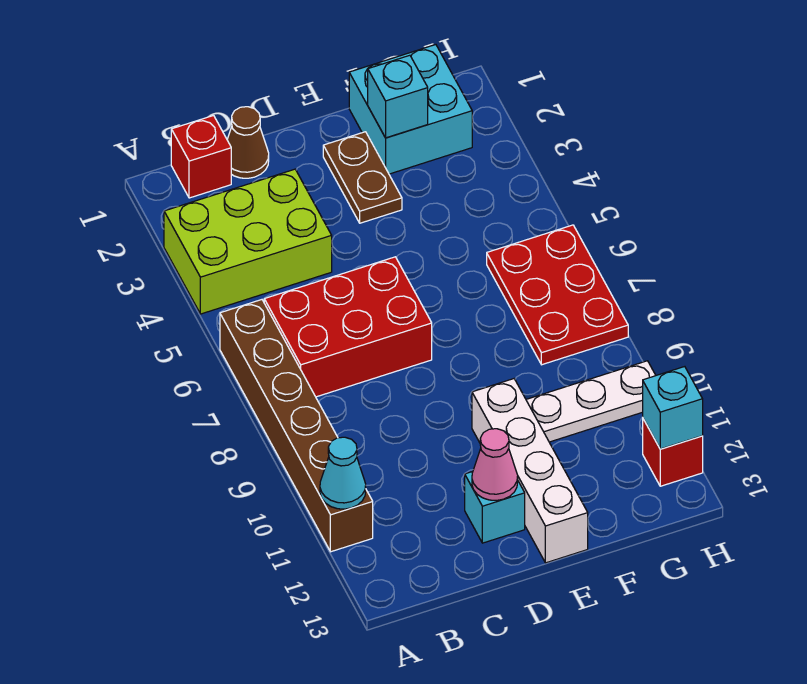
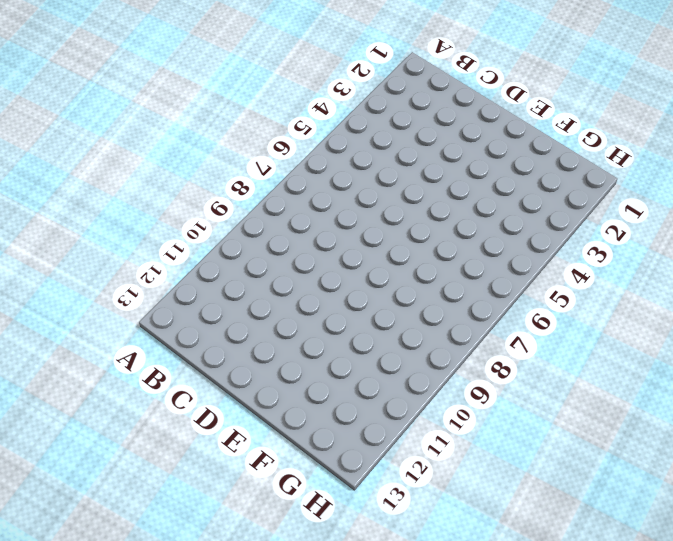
none -> lime brick A3:C4 level 1
none -> brown brick A6:A11 level 1
none -> red brick B1 level 1

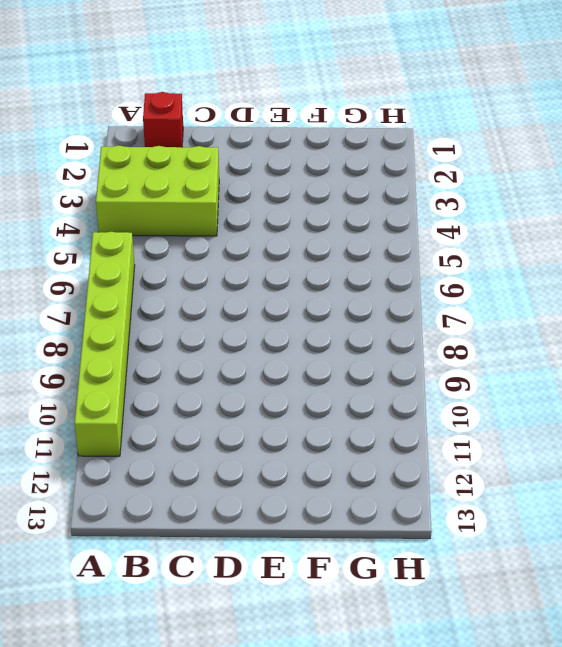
lime brick A6:A11 level 1 -> brown brick A6:A11 level 1
none -> red brick B6:D7 level 1
none -> brown cone C1 level 1
none -> cyan brick D12 level 1

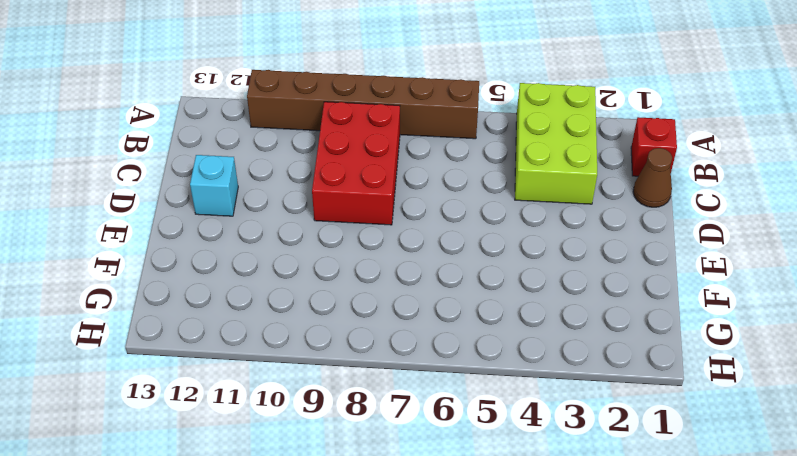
red brick B8:D9 level 1 -> red brick B6:D7 level 1
none -> brown plate E2:E3 level 1
none -> white brick E10:E13 level 1
none -> cyan brick F1:G2 level 1

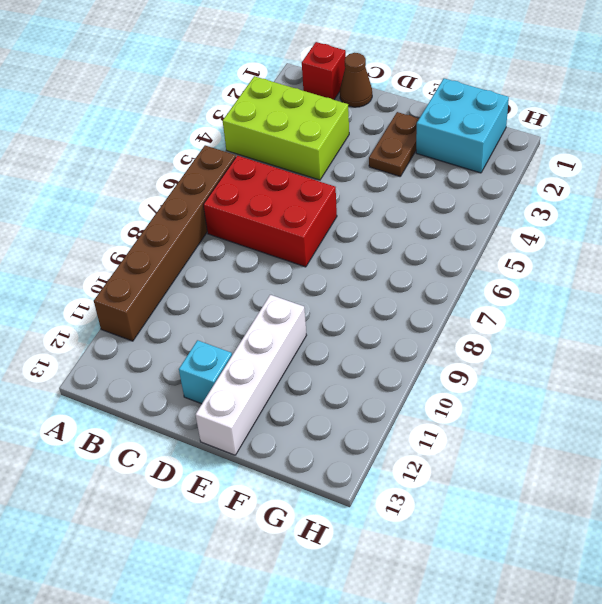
none -> white plate F10:H10 level 1
none -> red plate G6:H8 level 1
none -> red brick H12 level 1

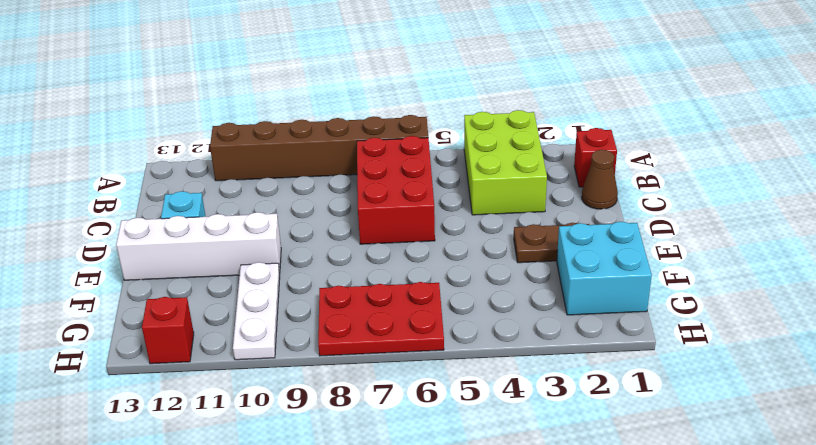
none -> cyan cone A11 level 2
none -> pink cone D12 level 2
none -> cyan brick F2 level 2

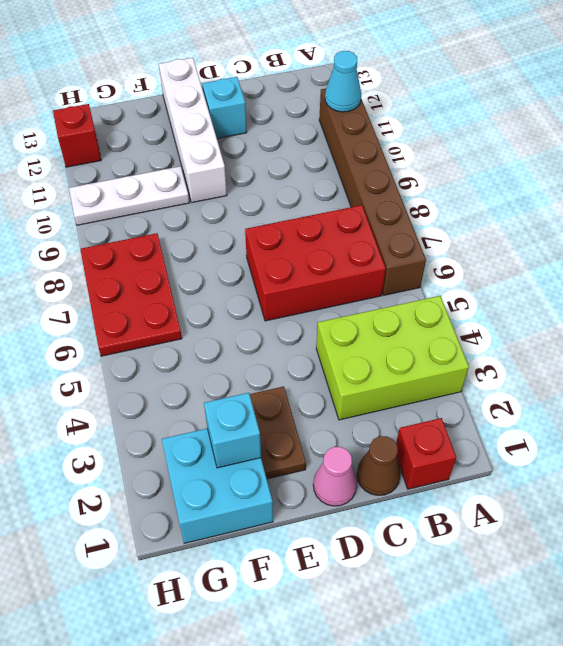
pink cone D1 level 1 -> pink cone D12 level 2
none -> cyan brick H12 level 2

